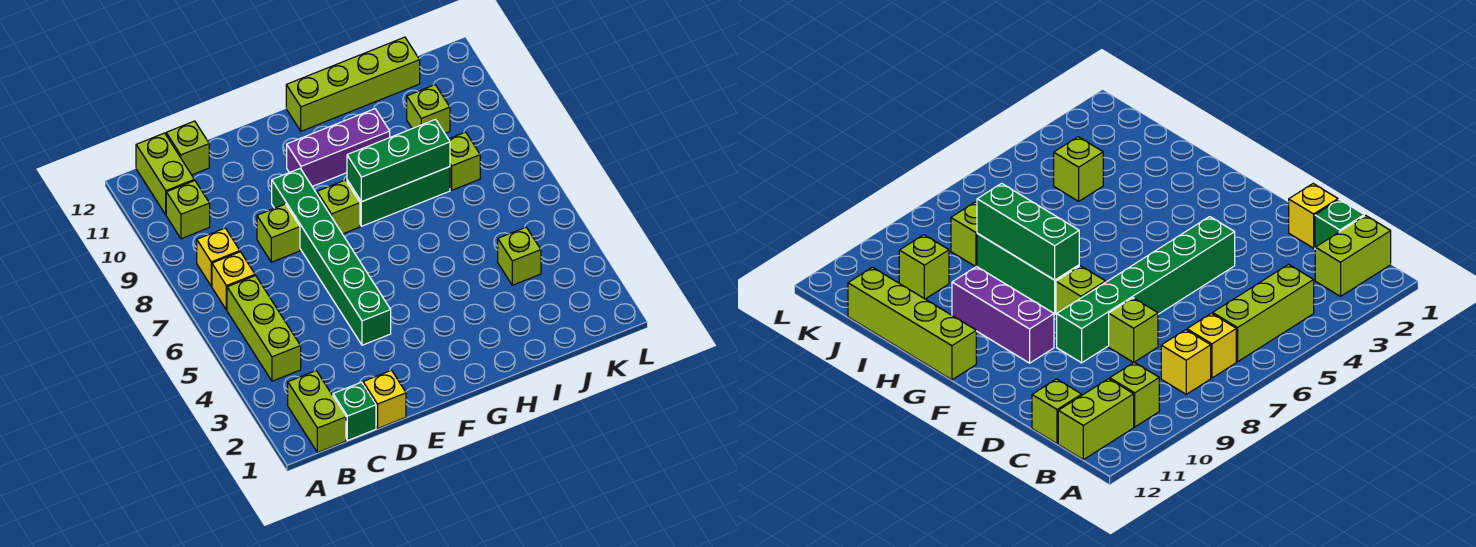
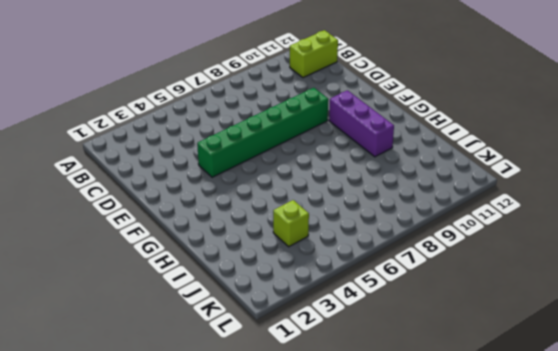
none -> lime brick B1:B2 level 1
none -> lime brick B4:B6 level 1
none -> yellow brick B7 level 1

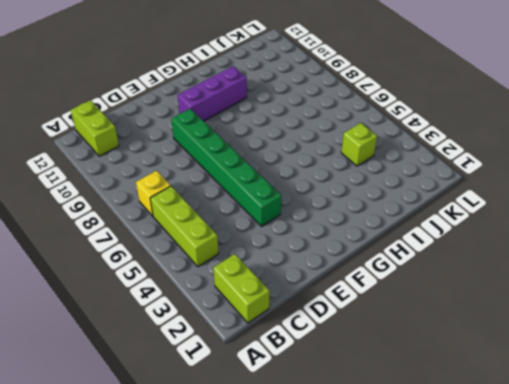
none -> yellow brick B8 level 1
none -> lime brick B10 level 1
none -> green brick C1 level 1

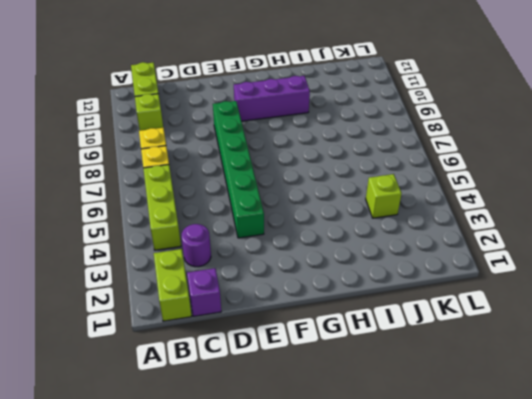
purple brick C1 level 1 -> green brick C1 level 1
purple round brick C3 level 1 -> none
none -> lime brick C12 level 1
none -> yellow brick D1 level 1
none -> lime brick D8 level 1

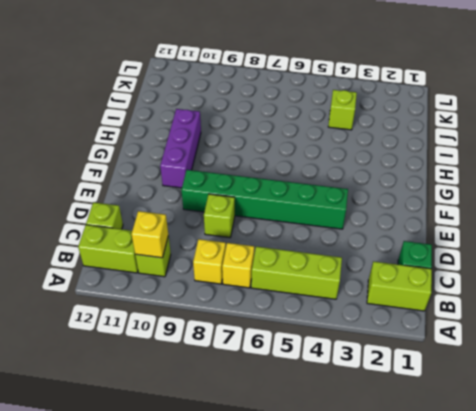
yellow brick B10 level 2 -> yellow brick D1 level 1
none -> lime brick F8 level 1
none -> green brick G8:I8 level 1
none -> lime brick G12:J12 level 1

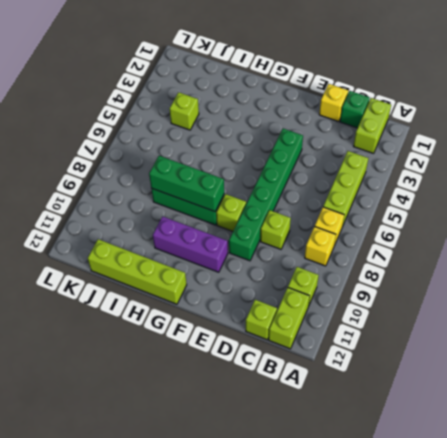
none -> lime brick J8 level 1
none -> lime brick J10 level 1

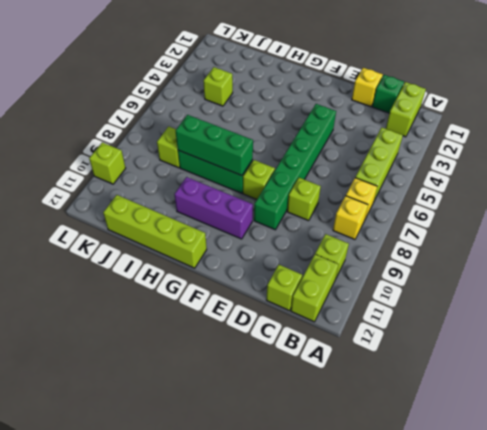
lime brick L10 level 1 -> lime brick J10 level 1

